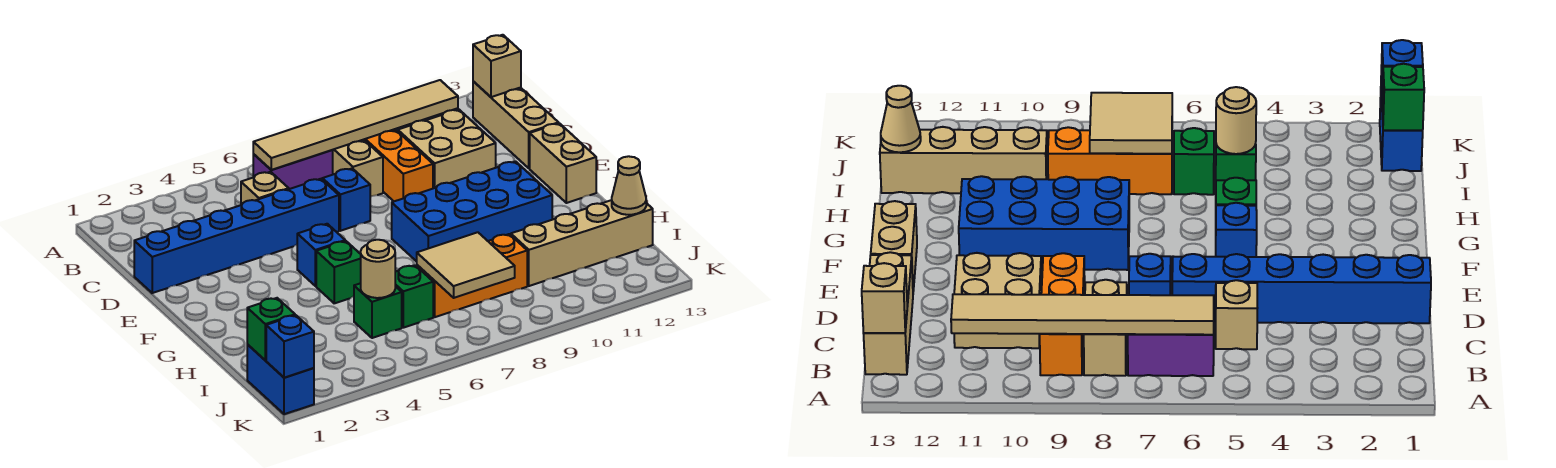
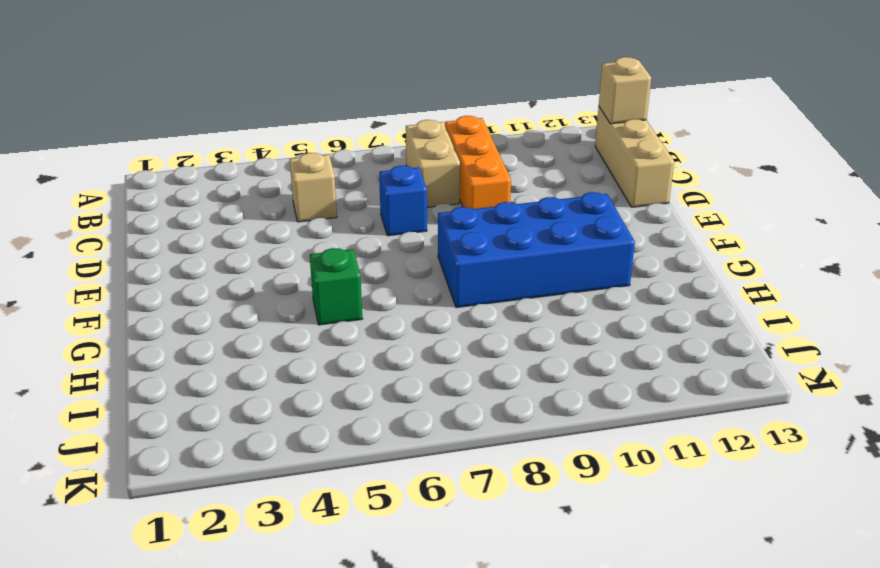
none -> purple brick B6:B7 level 1
none -> tan brick C10:D11 level 1
none -> blue brick D1:D6 level 1

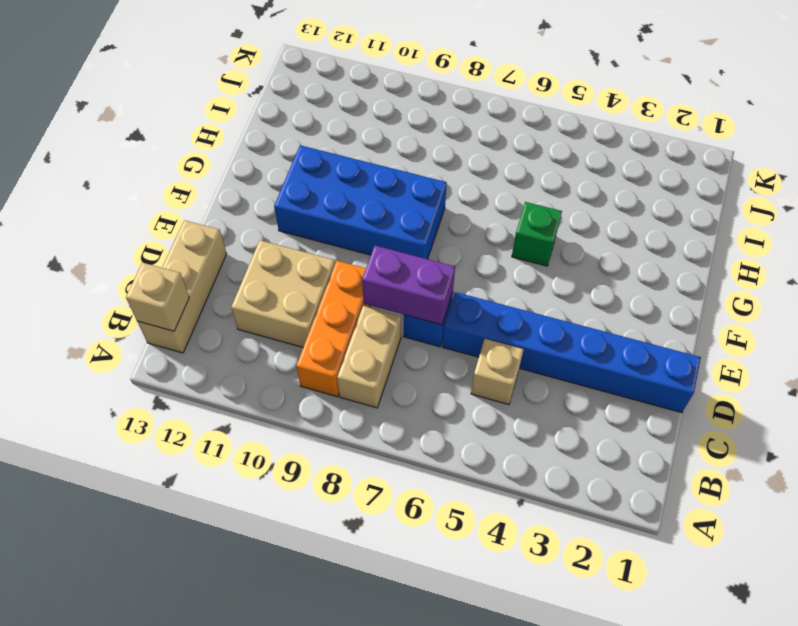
purple brick D7:D8 level 2 -> purple brick B6:B7 level 1
none -> tan brick E13:F13 level 1
none -> blue brick F5 level 1
none -> green brick I5 level 1

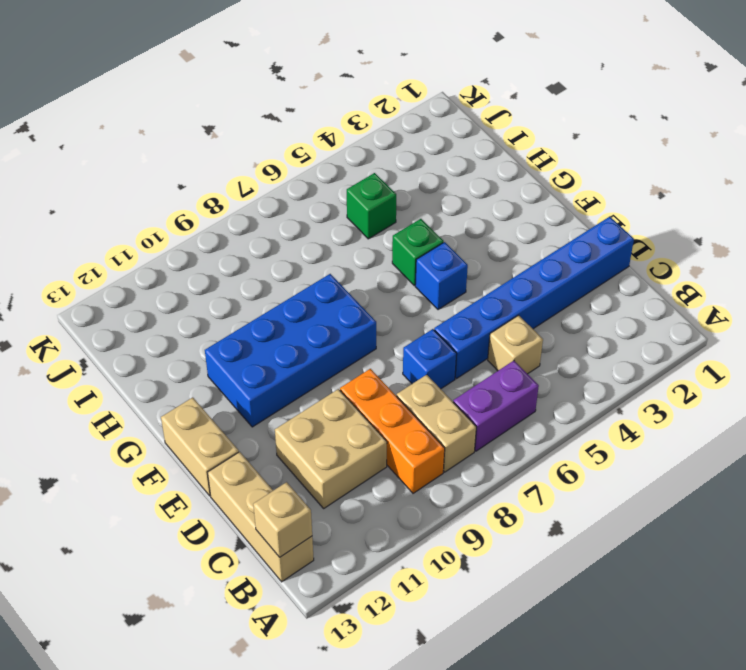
none -> green brick I6 level 1
none -> orange brick I7:I9 level 1
none -> tan brick I10:I13 level 1

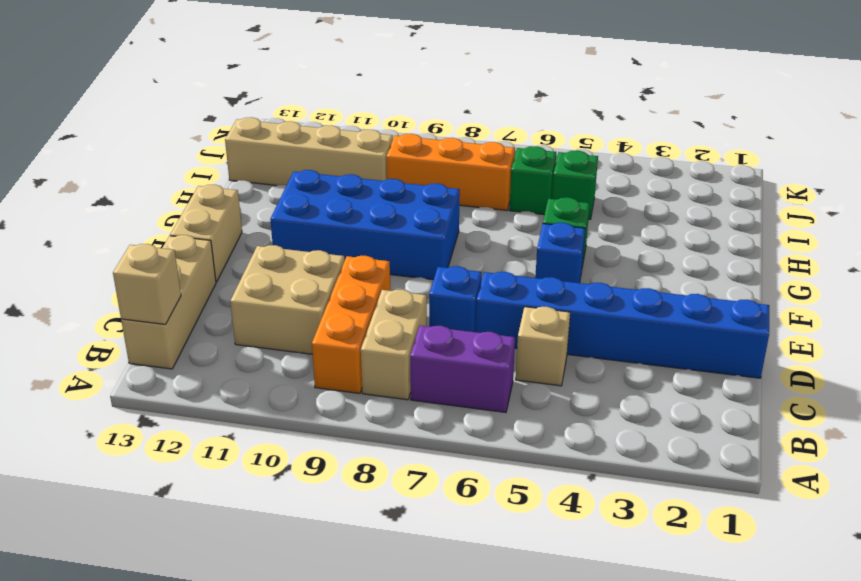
none -> blue brick J1:K1 level 1
none -> tan tile B6:B11 level 2
none -> tan round brick I5 level 2

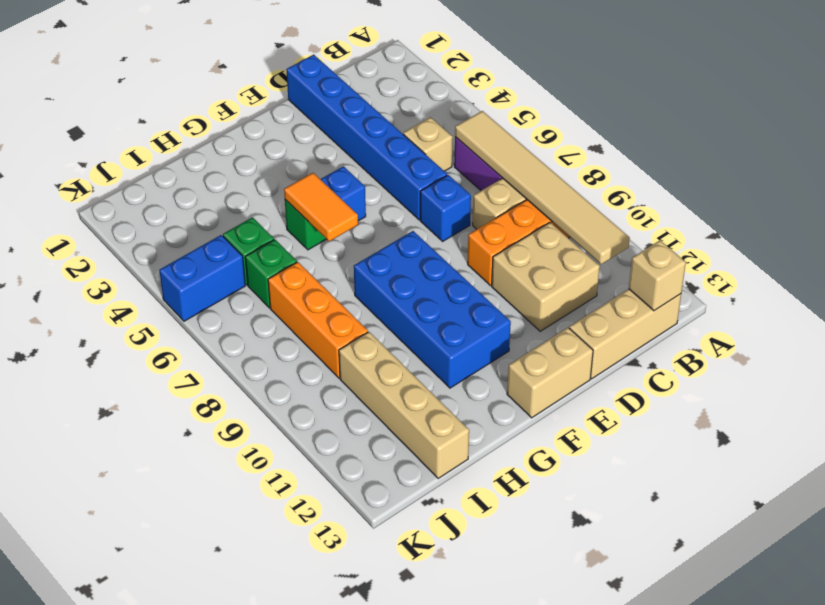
orange tile G5:G6 level 2 -> none
blue brick J5:K5 level 1 -> blue brick J1:K1 level 1
none -> tan round brick I5 level 2
none -> tan tile I7:J8 level 2
none -> tan cone I13 level 2

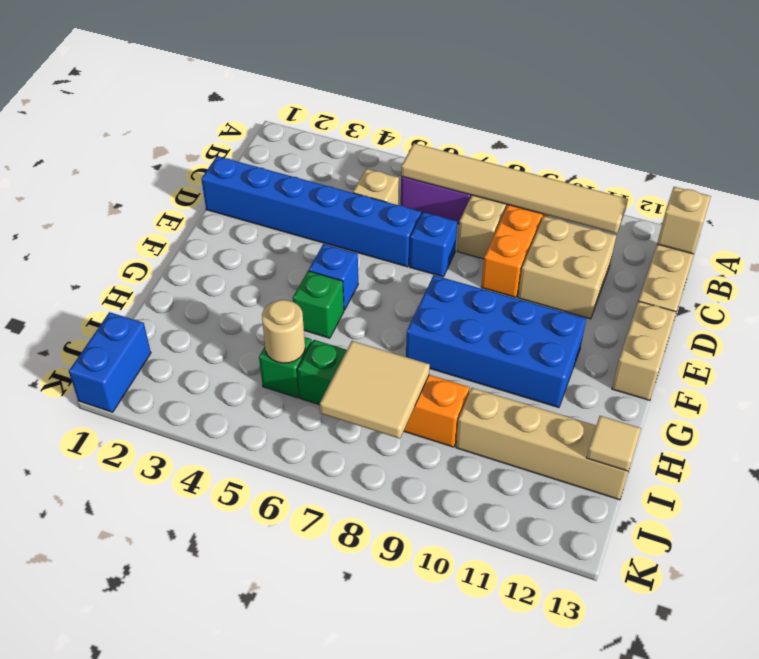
tan tile I13 level 2 -> tan cone I13 level 2
none -> green brick J1 level 2
none -> blue brick K1 level 2

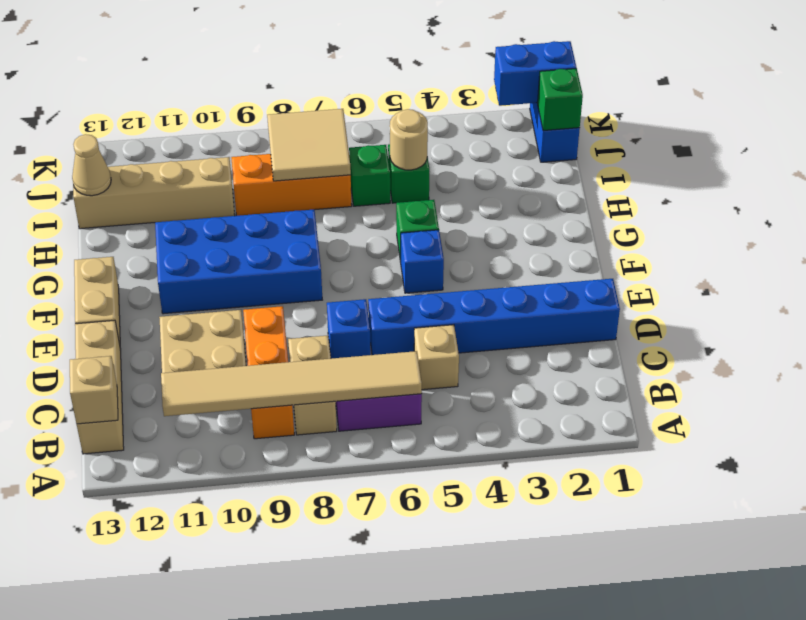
blue brick K1:K2 level 2 -> blue brick K1 level 2

